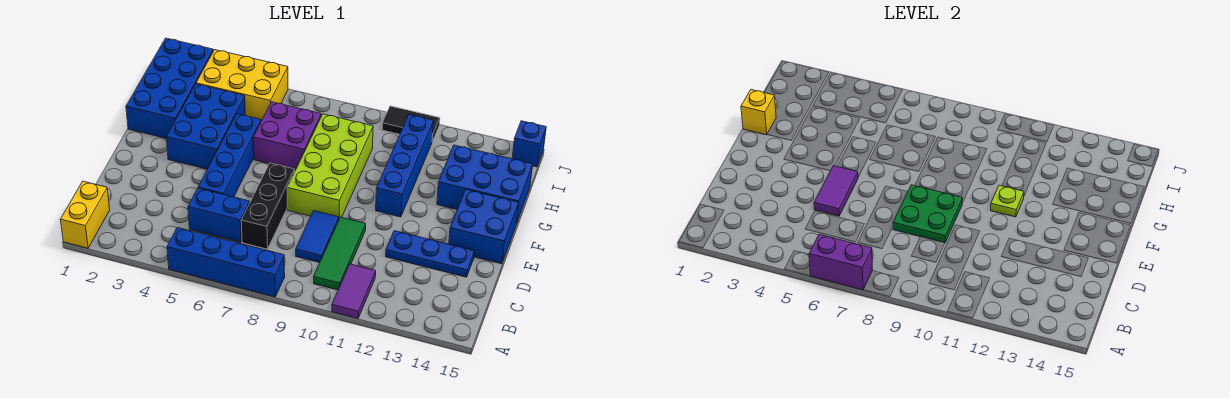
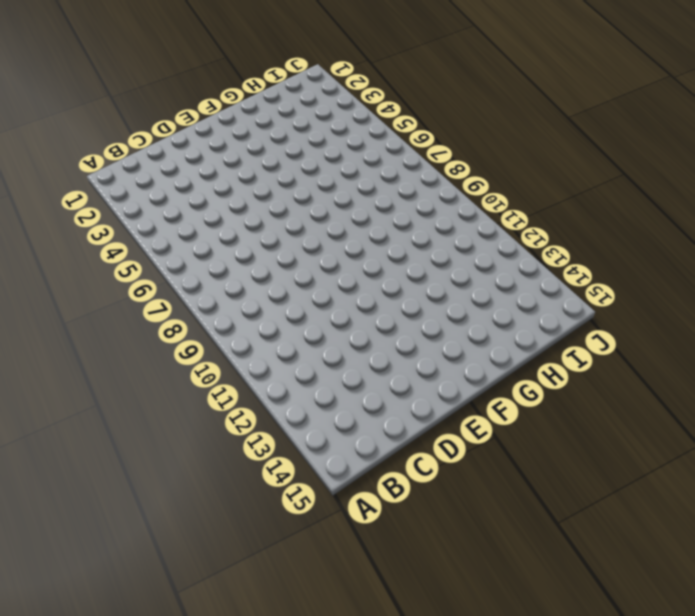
none -> yellow brick A1:B1 level 1
none -> blue brick A5:A8 level 1
none -> purple tile A11:B11 level 1

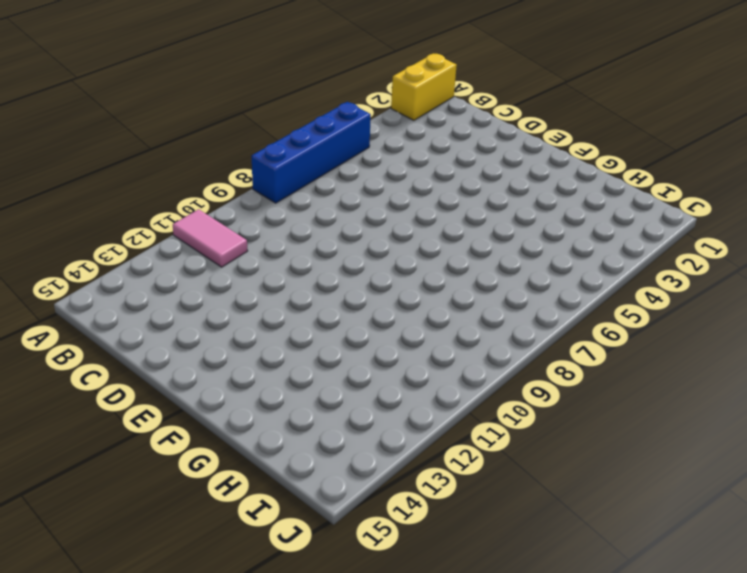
yellow brick A1:A2 level 1 -> yellow brick A1:B1 level 1
pink tile A11:B11 level 1 -> purple tile A11:B11 level 1
none -> green tile B10:D10 level 1
none -> blue brick C5:C6 level 1
none -> black brick C7:E7 level 1

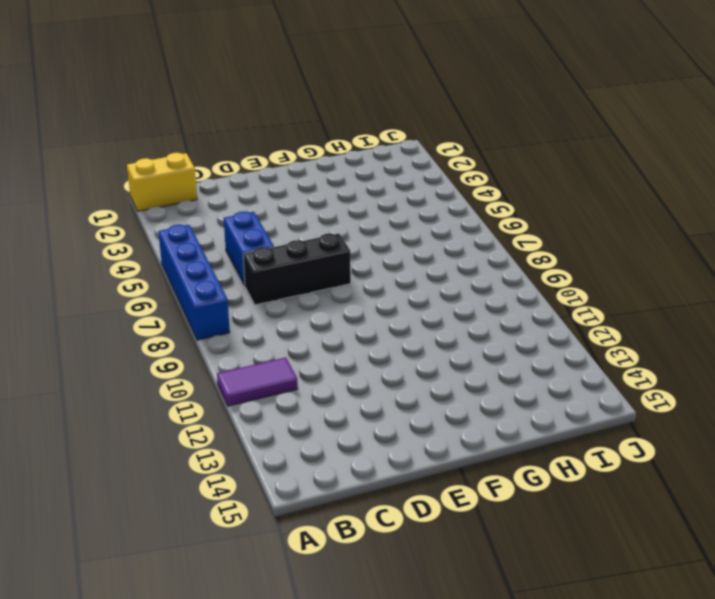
none -> green tile B10:D10 level 1
none -> blue tile C9:D9 level 1
none -> blue brick D5:G5 level 1

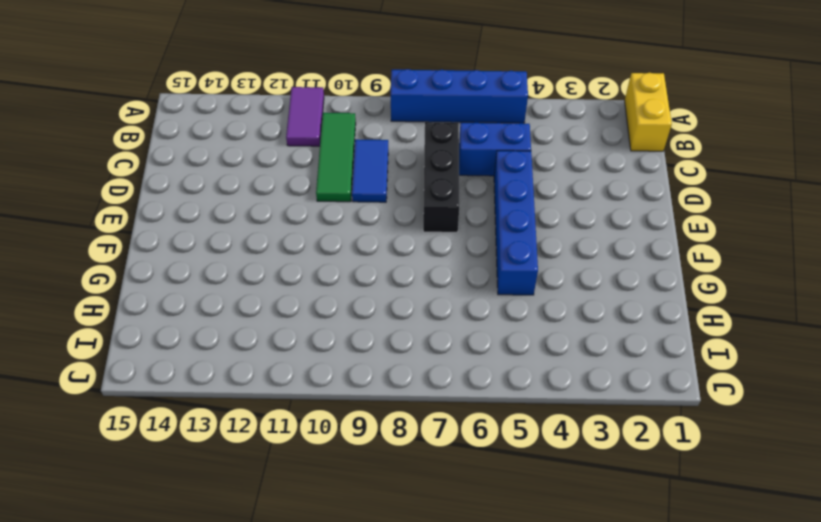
none -> blue plate D12:D14 level 1
none -> lime brick E8:H9 level 1
none -> blue brick E14:F15 level 1

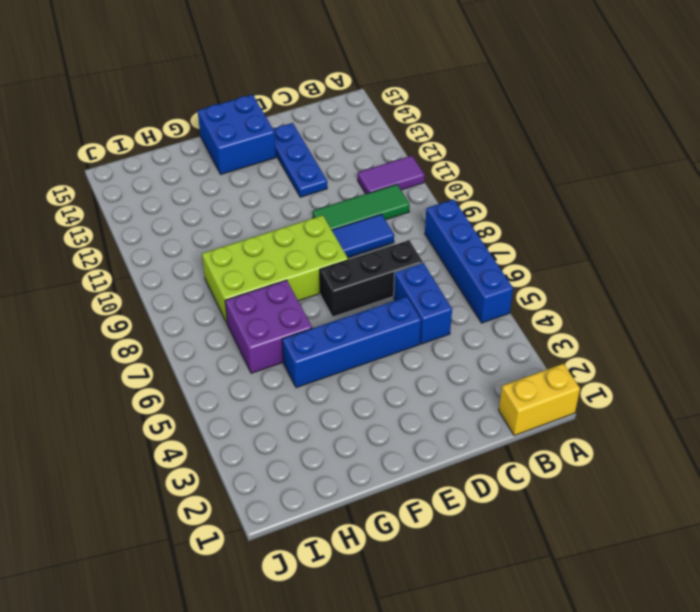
none -> blue brick F3:H4 level 1
none -> blue brick F11:I11 level 1
none -> blue brick G1:J2 level 1

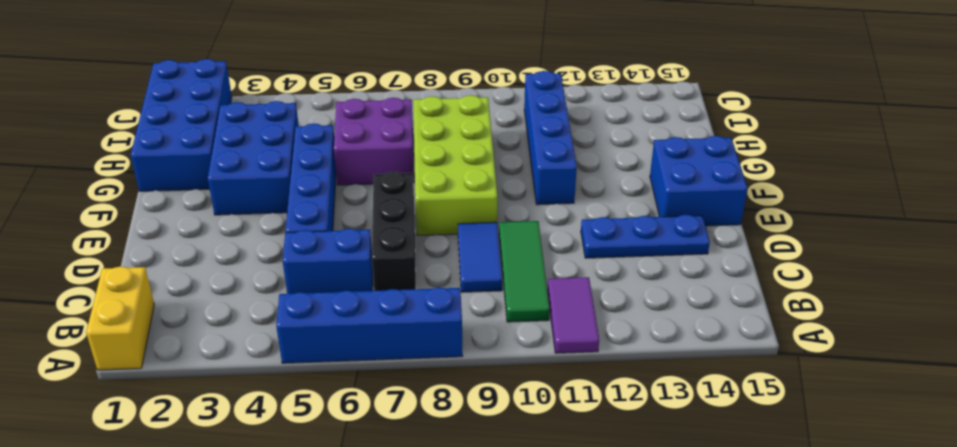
none -> blue brick G13:H15 level 1
none -> yellow brick I3:J5 level 1
none -> black tile J10:J11 level 1

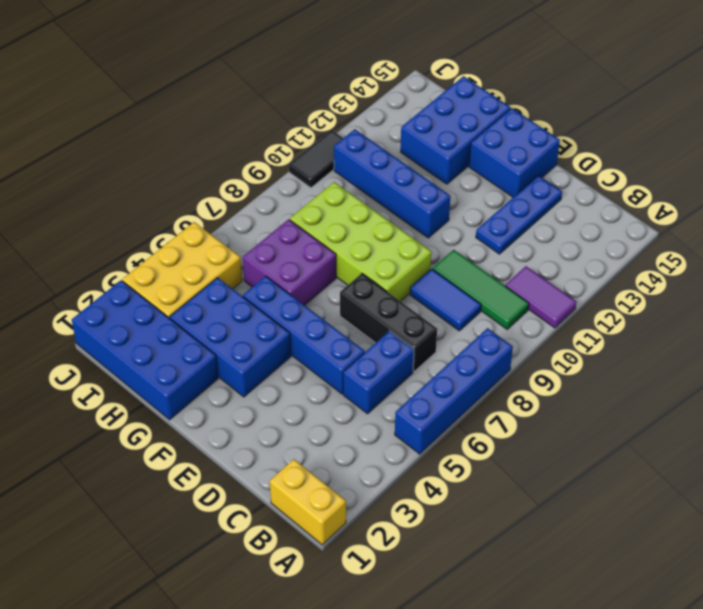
none -> blue brick J15 level 1
none -> purple brick A6:A7 level 2
none -> purple tile D5:E5 level 2

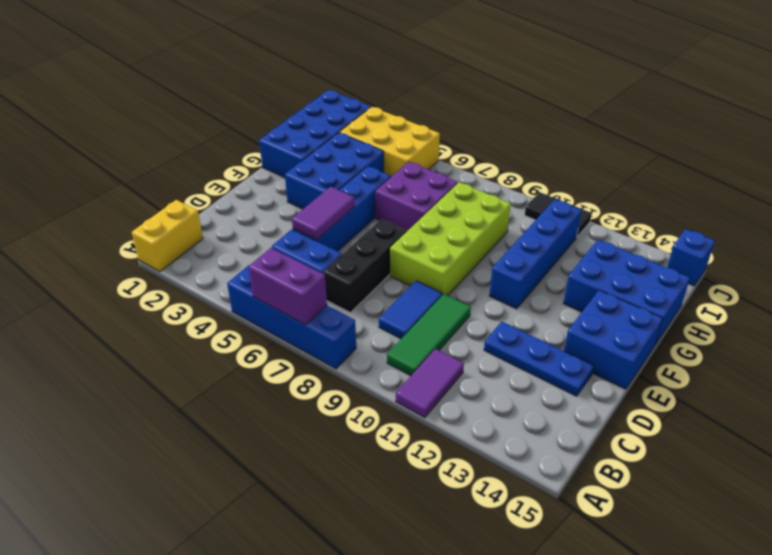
none -> green plate D8:E9 level 2
none -> lime plate F11 level 2
none -> yellow brick G1 level 2

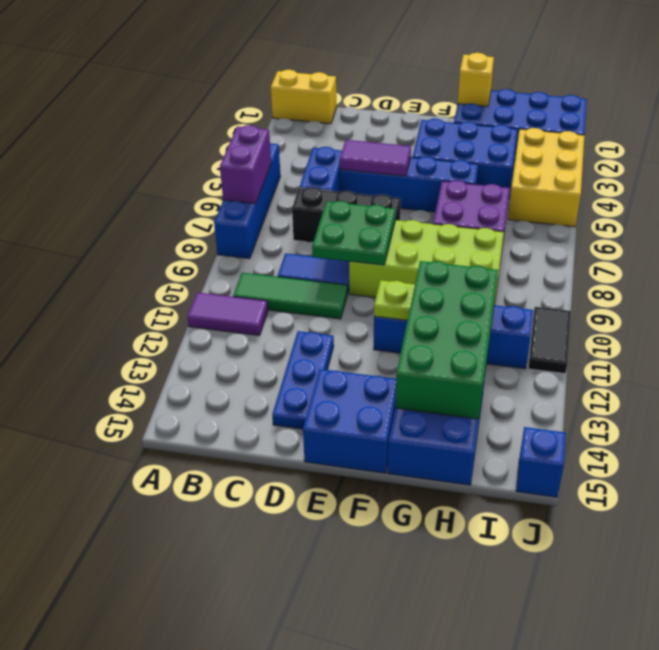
green brick G11:H14 level 2 -> none

